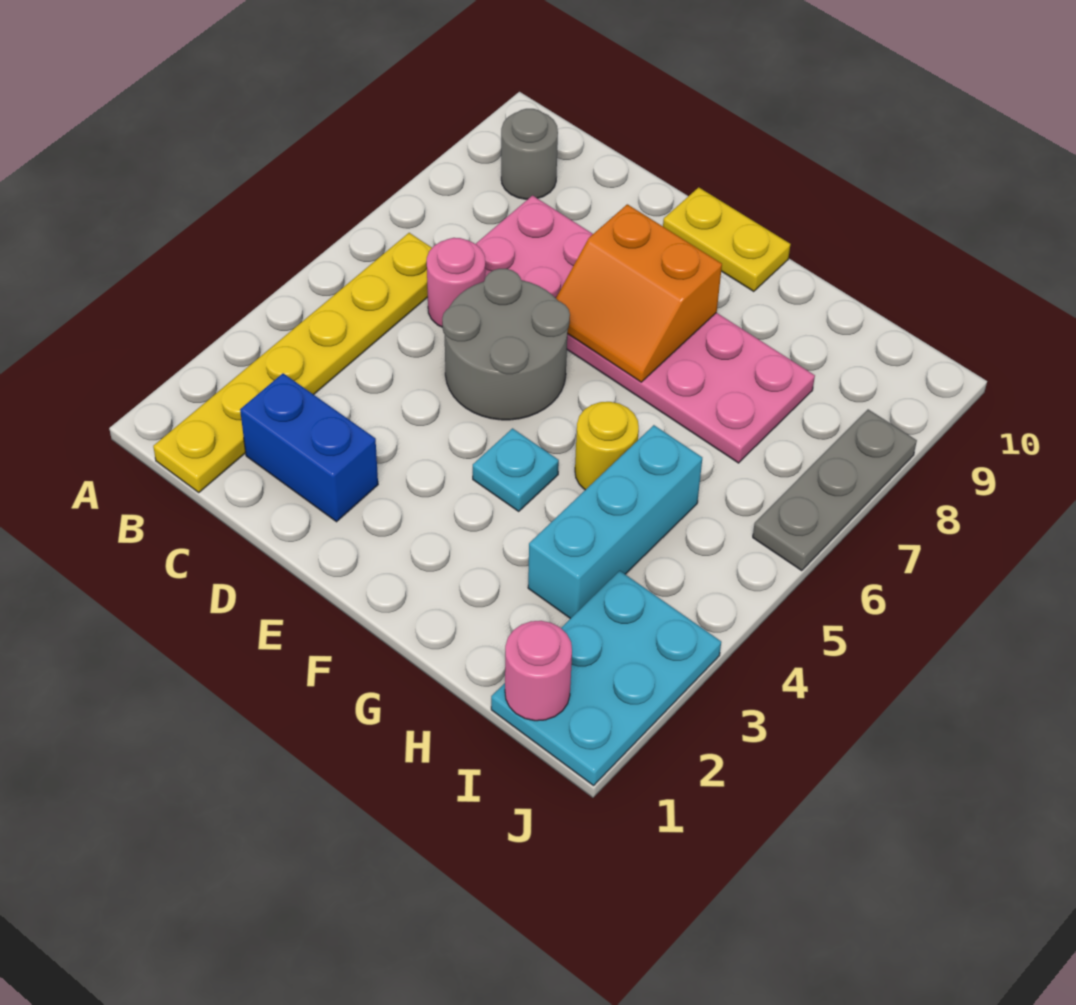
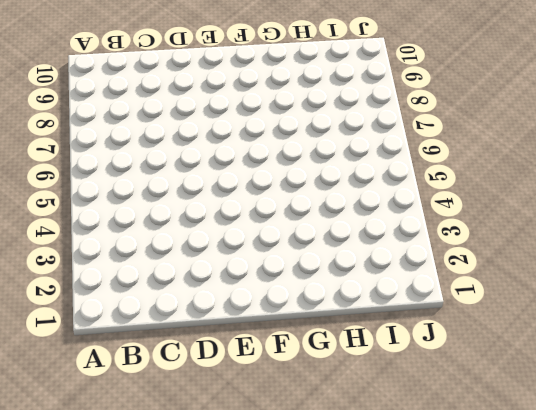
none -> yellow plate B1:B6 level 1
none -> grey round brick B9 level 1
none -> blue brick C2:D2 level 1

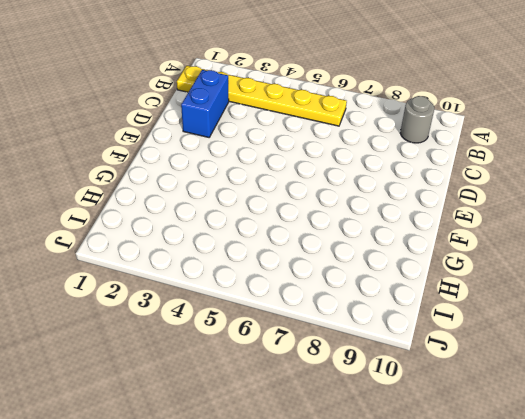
none -> pink round brick C6 level 1
none -> pink plate C7:H8 level 1
none -> grey round brick D5:E6 level 1

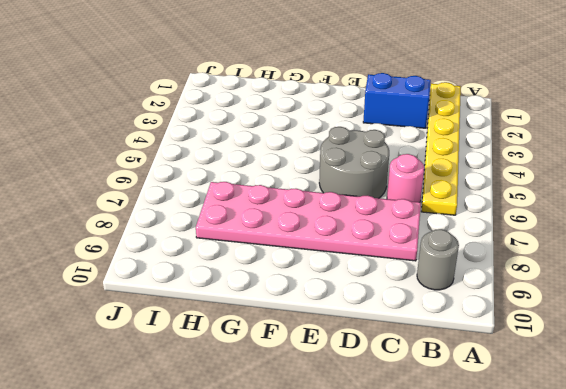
none -> yellow plate E10:F10 level 1
none -> cyan plate F4 level 1
none -> yellow round brick G5 level 1

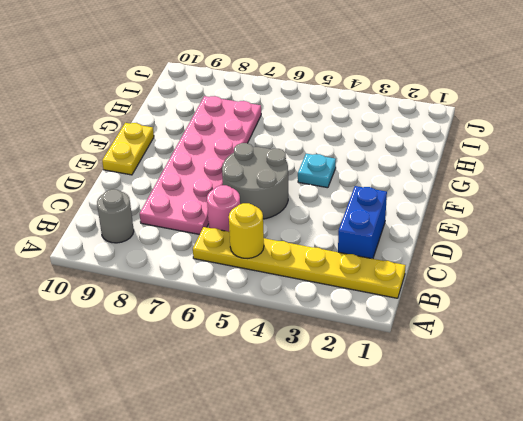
yellow round brick B5 level 2 -> yellow round brick G5 level 1
none -> cyan brick H3:H5 level 1
none -> cyan plate I1:J3 level 1
none -> grey plate J6:J8 level 1

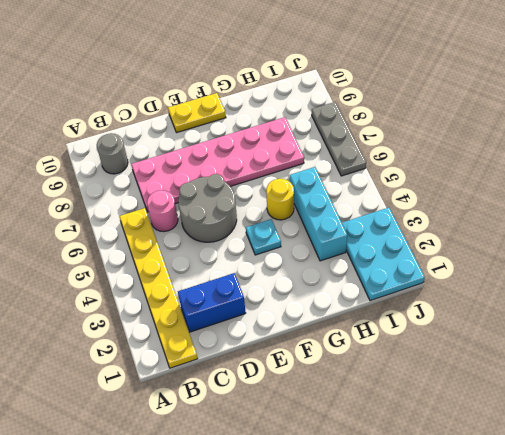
none -> orange slope E7:F8 level 2 top 8
none -> pink round brick I1 level 2

